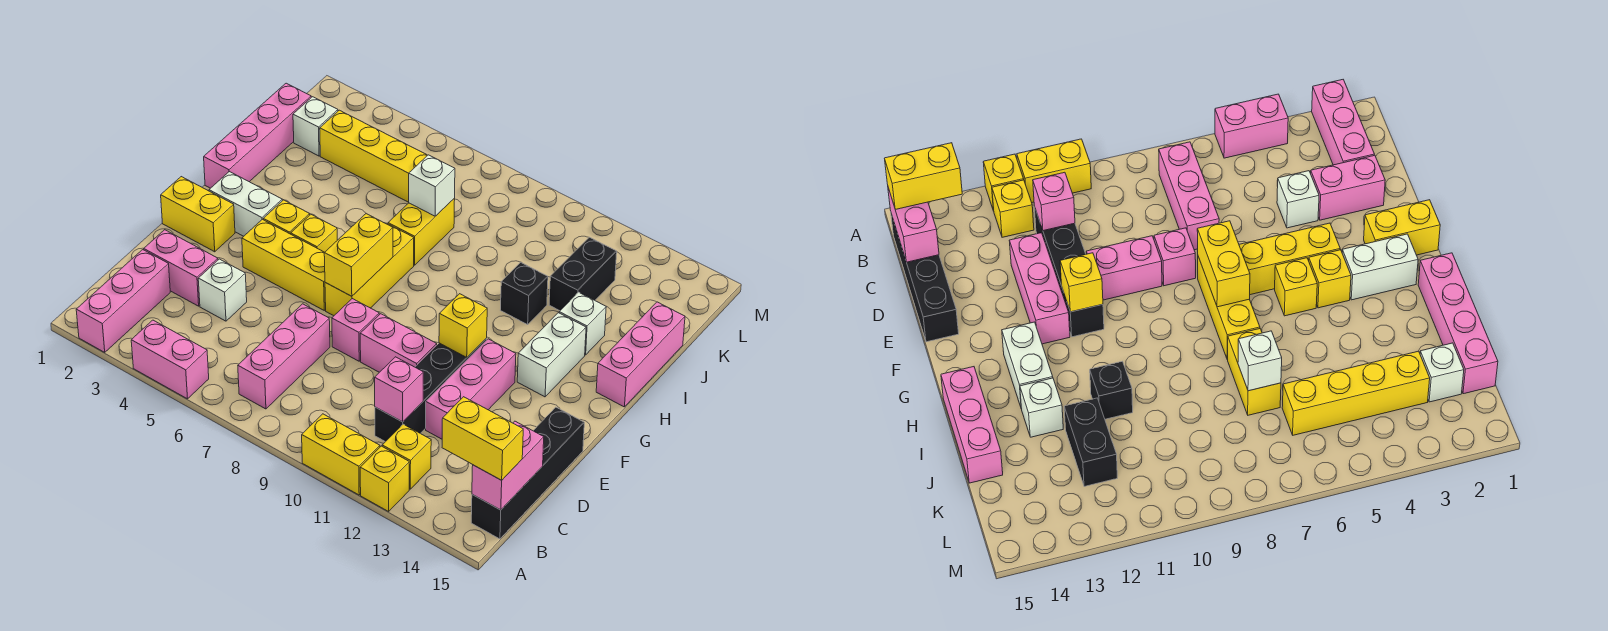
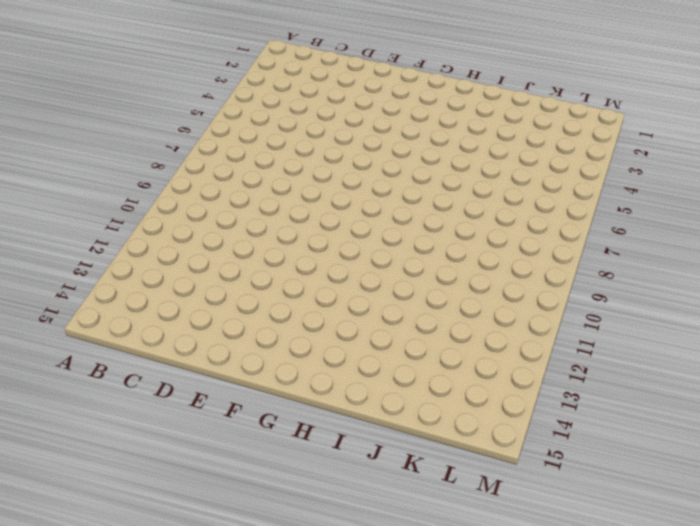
none -> pink brick A2:C2 level 1
none -> pink brick A4:A5 level 1
none -> yellow brick A10:A11 level 1
none -> yellow brick A12 level 1

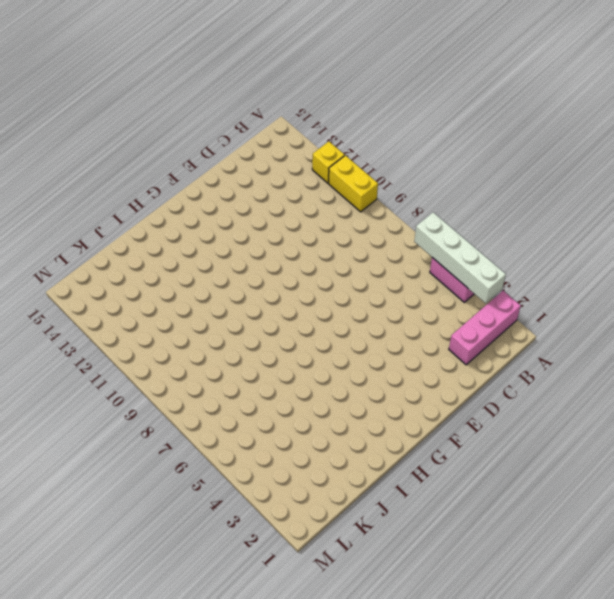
white brick A3:A6 level 2 -> none
none -> pink brick B7:D7 level 1
none -> yellow brick B12 level 1
none -> black brick B15:E15 level 1
none -> black brick C11:F11 level 1

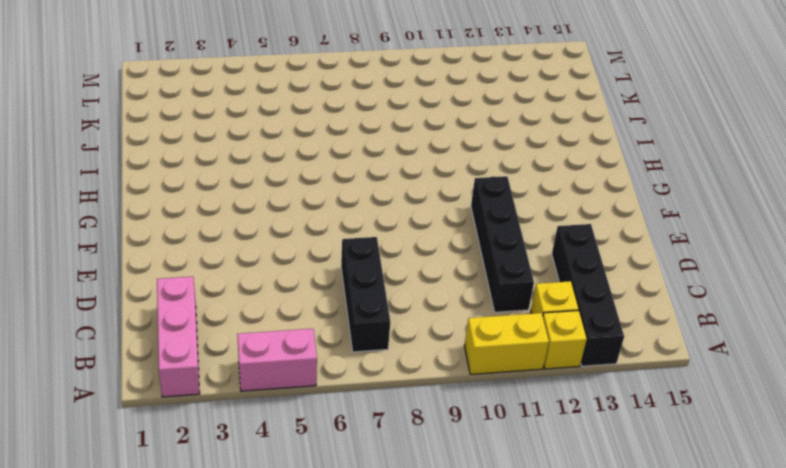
black brick A13:D13 level 1 -> black brick B15:E15 level 1
black brick B7:D7 level 1 -> pink brick B7:D7 level 1
none -> pink brick D2:D3 level 1
none -> white brick D4 level 1
none -> pink brick D12:F12 level 1
none -> pink brick E8 level 1

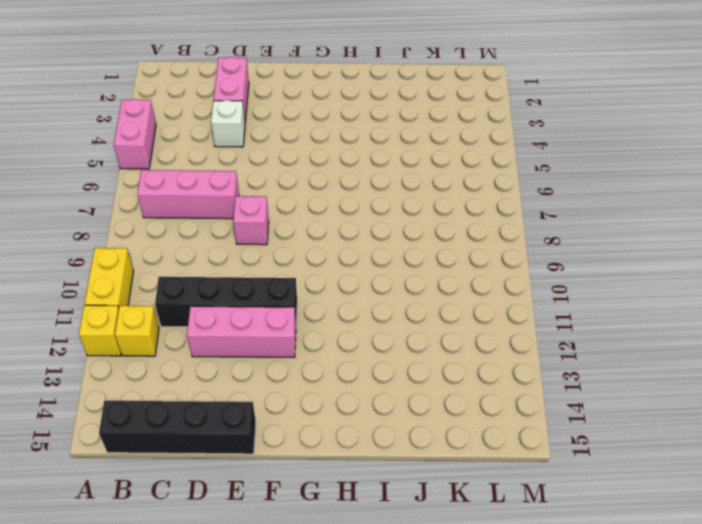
none -> pink brick A2:C2 level 1
none -> pink brick E9:E10 level 1
none -> yellow brick F1:F2 level 1
none -> yellow brick F4:F6 level 1

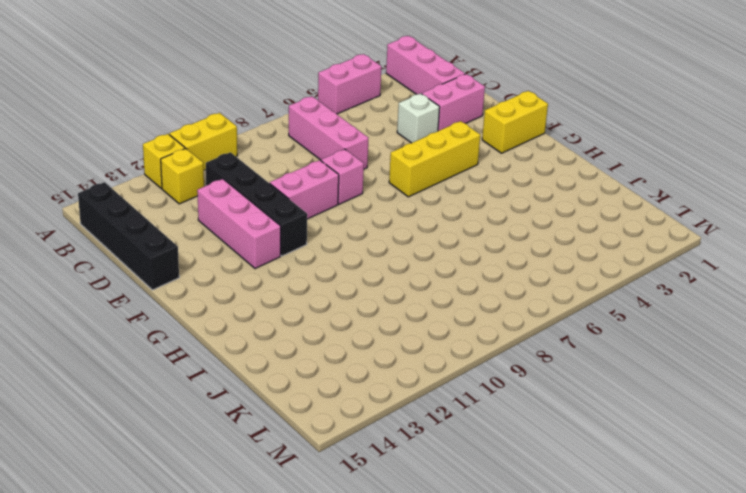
none -> yellow brick F7:H7 level 1
none -> white brick G2:G3 level 1
none -> yellow brick G4 level 1
none -> yellow brick G5 level 1

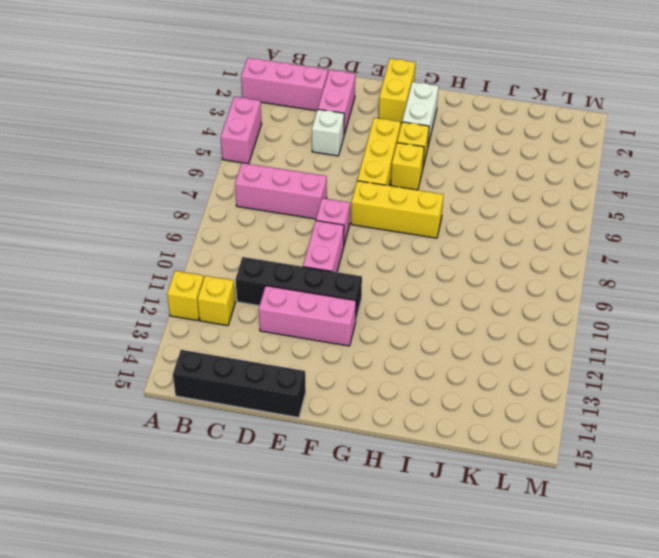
none -> yellow brick A10:A11 level 1
none -> white brick G13:H13 level 1
none -> pink brick H1:K1 level 1
none -> pink brick H15:J15 level 1

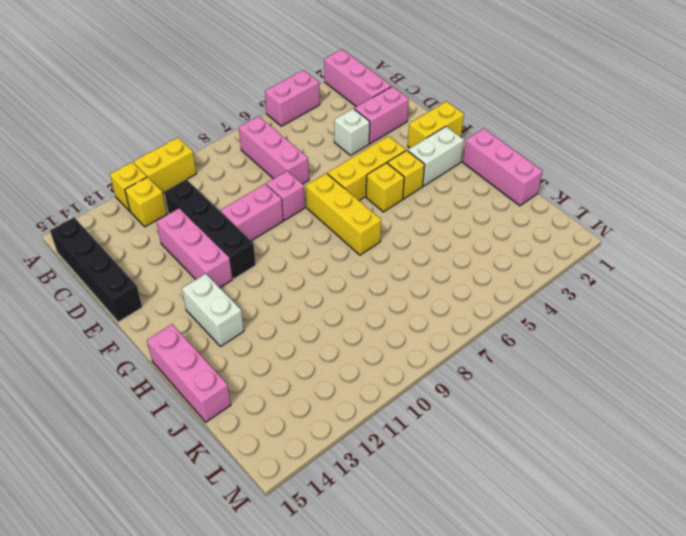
pink brick H1:J1 level 1 -> pink brick H1:K1 level 1
none -> yellow brick I7:J7 level 1
none -> black brick I11 level 1
none -> white brick I13 level 1
none -> black brick J12:K12 level 1

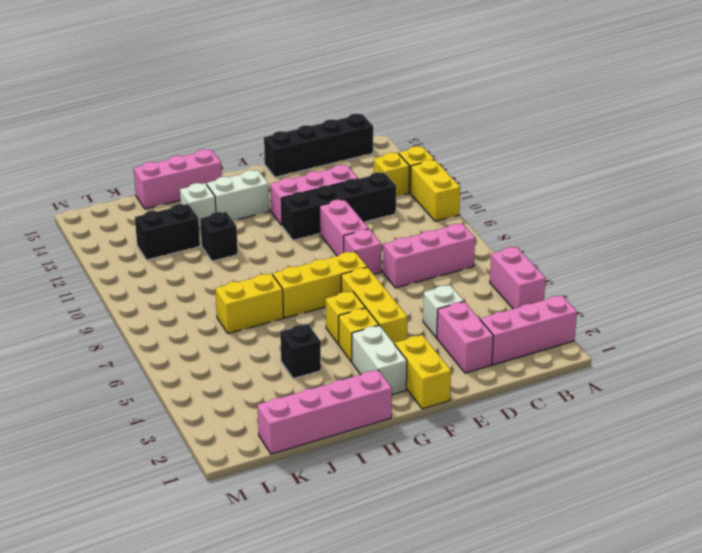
black brick I4 level 1 -> none
none -> white brick K2 level 1
none -> yellow brick K3:K6 level 1
none -> pink brick B15:C15 level 2
none -> pink brick C11 level 2

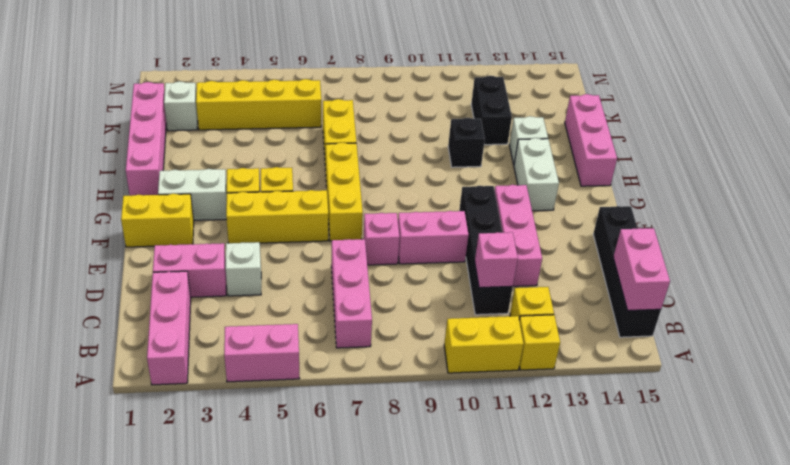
none -> yellow brick F7:G7 level 2
none -> yellow brick F11 level 2
none -> white brick J7 level 2
none -> yellow brick B14:B15 level 3

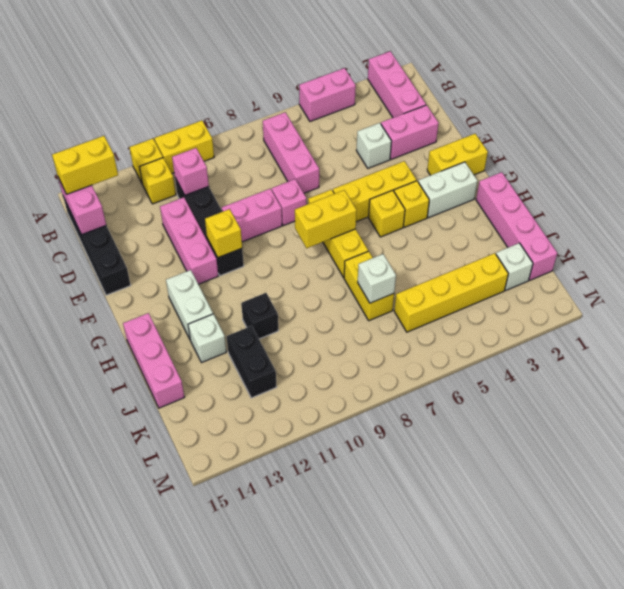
yellow brick G7:G8 level 2 -> yellow brick F7:G7 level 2

